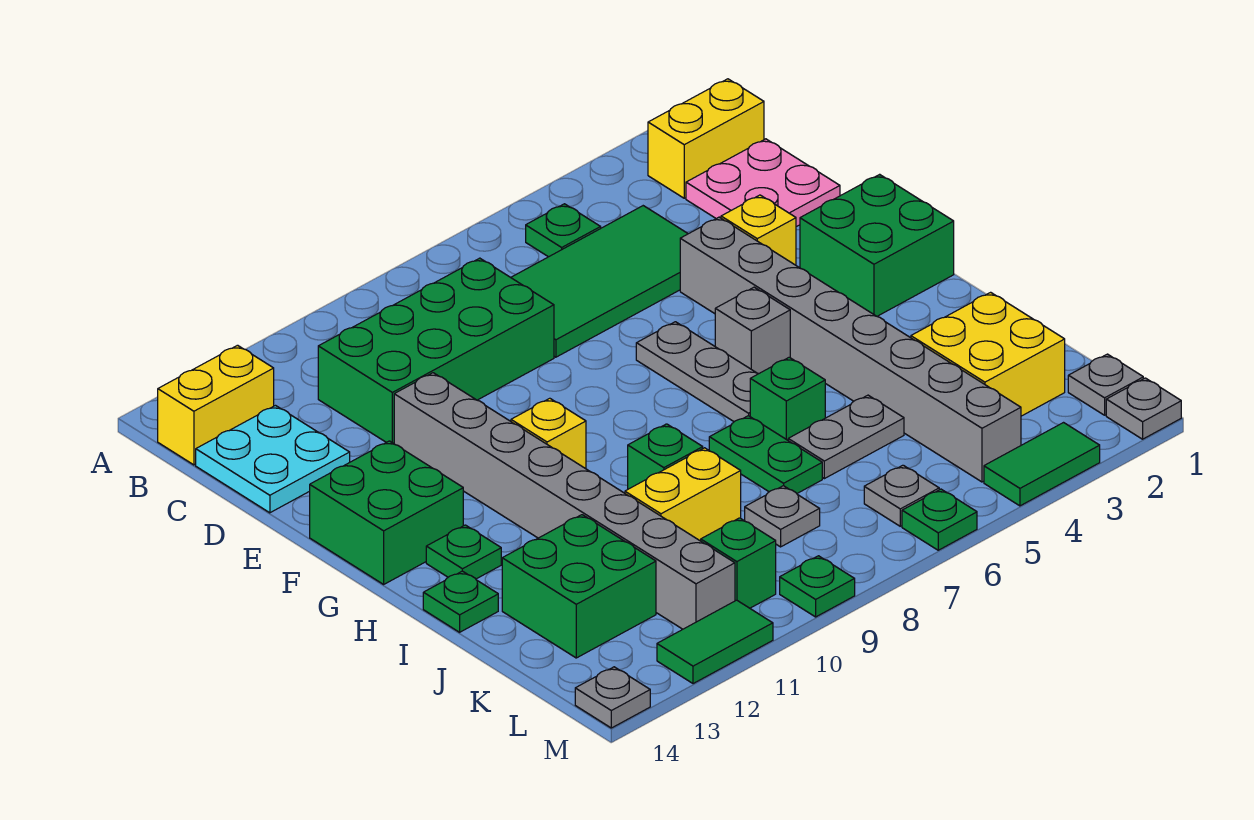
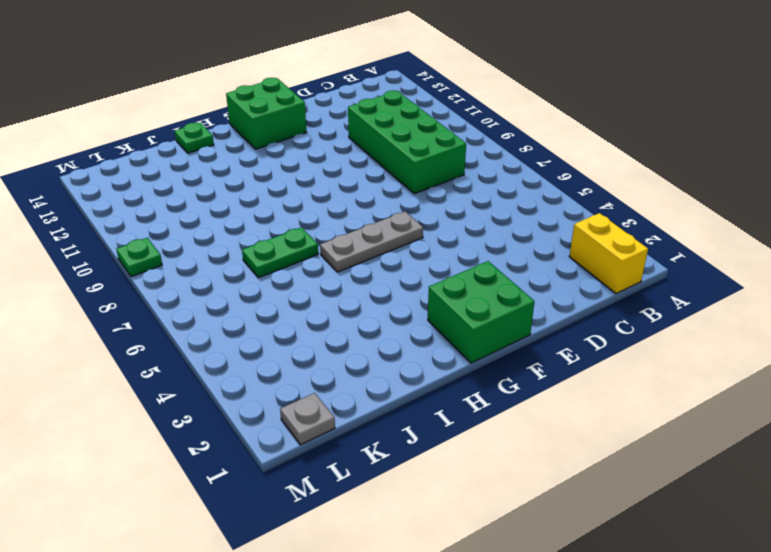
none -> green plate B5 level 1
none -> yellow brick B13:B14 level 1
none -> pink plate C1:D2 level 1
none -> green tile C4:D7 level 1

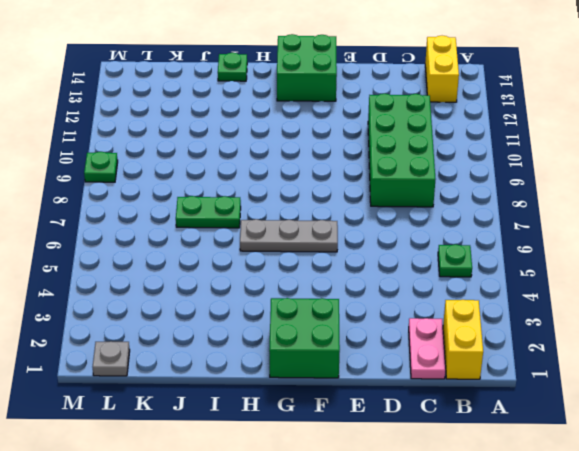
pink plate C1:C2 level 1 -> pink plate C1:D2 level 1
none -> green tile C4:D7 level 1
none -> cyan plate C13:D14 level 1
none -> yellow brick E3 level 1
none -> grey brick E4:L4 level 1

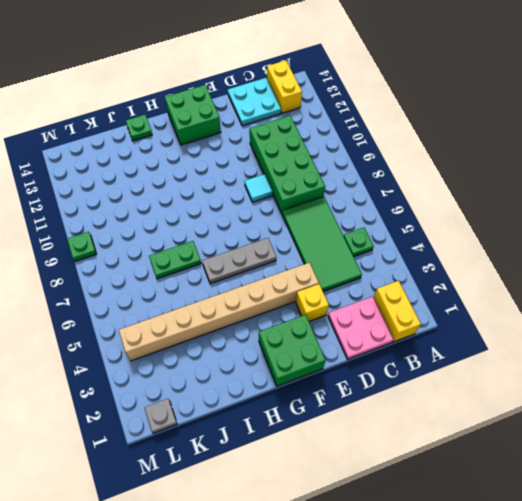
tan brick E4:L4 level 1 -> grey brick E4:L4 level 1
cyan tile E9 level 1 -> none
none -> grey brick E11:L11 level 1
none -> grey brick G5 level 1
none -> yellow brick G10 level 1
none -> green plate H13 level 1

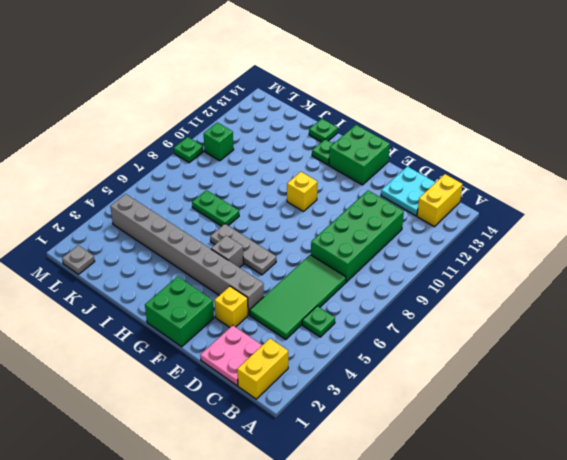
none -> grey brick E11:L11 level 1
none -> green brick I6 level 1
none -> green brick I9 level 1
none -> yellow brick J2:K3 level 1

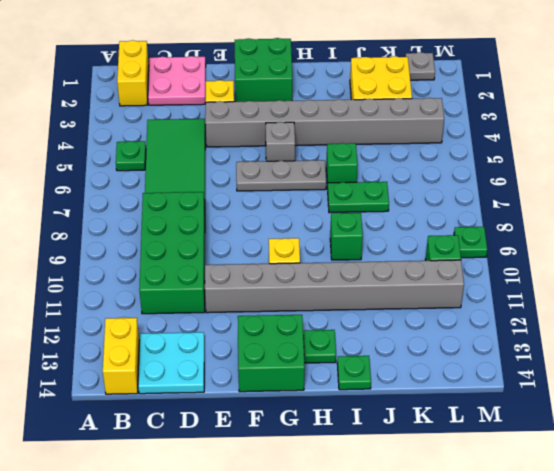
none -> grey plate J5:J6 level 1
none -> yellow brick J9:J10 level 1
none -> green brick J12:K13 level 1
none -> grey plate K8 level 1

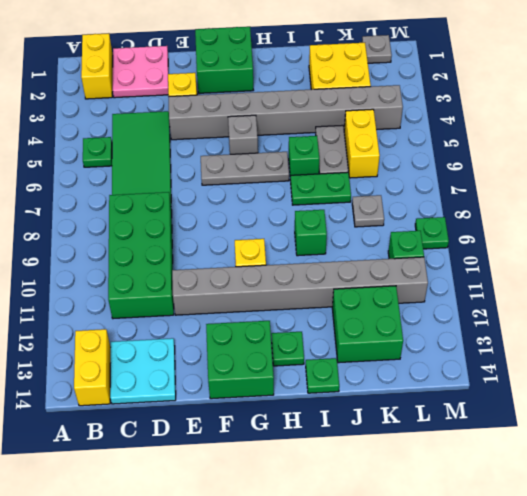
yellow brick K5:K6 level 1 -> yellow brick J9:J10 level 1
none -> grey plate L6 level 1
none -> grey plate M1 level 1
none -> green tile M3:M4 level 1
none -> green plate M6 level 1

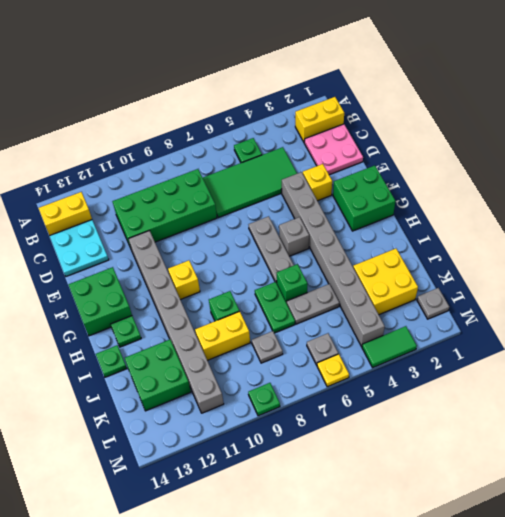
yellow plate M6 level 1 -> green plate M6 level 1
none -> green brick L10 level 1
none -> grey plate M1 level 1
none -> green tile M11:M12 level 1
none -> grey plate M14 level 1

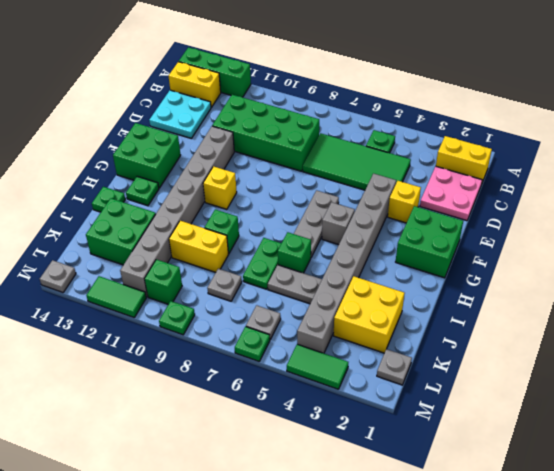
green brick A12:A14 level 1 -> none
none -> grey plate M1 level 1

